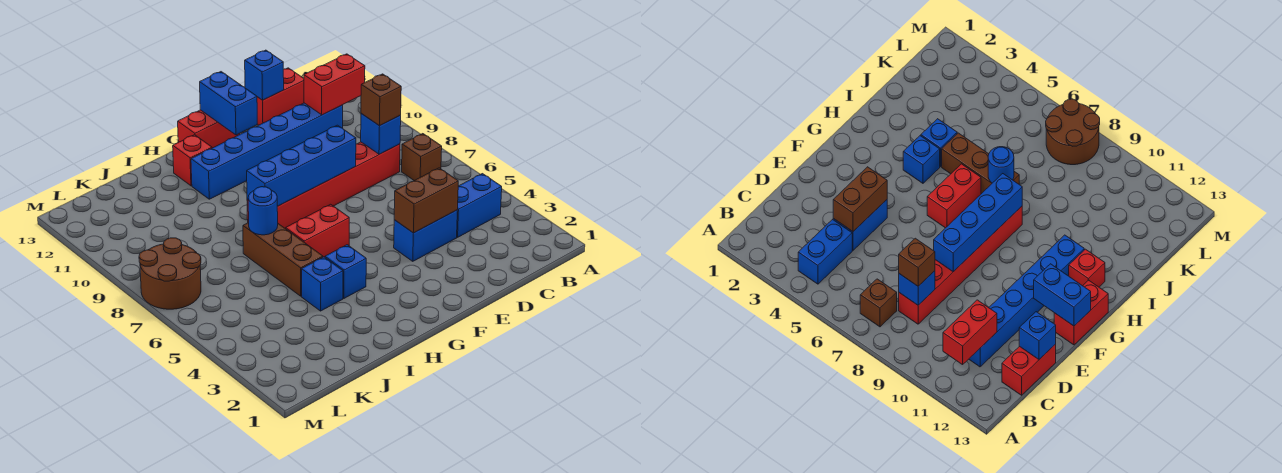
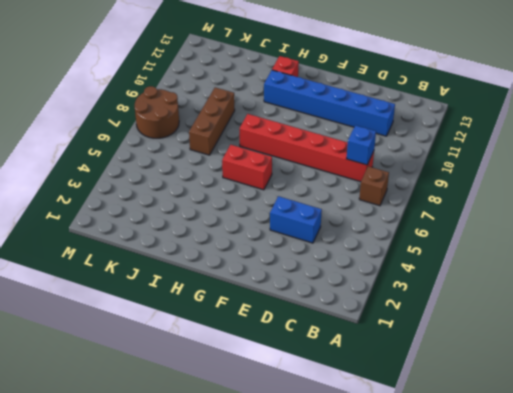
brown brick J7:J9 level 1 -> brown brick I5:I7 level 1
none -> blue brick B4:C4 level 1
none -> red brick C13:D13 level 1
none -> red brick F13:G13 level 1

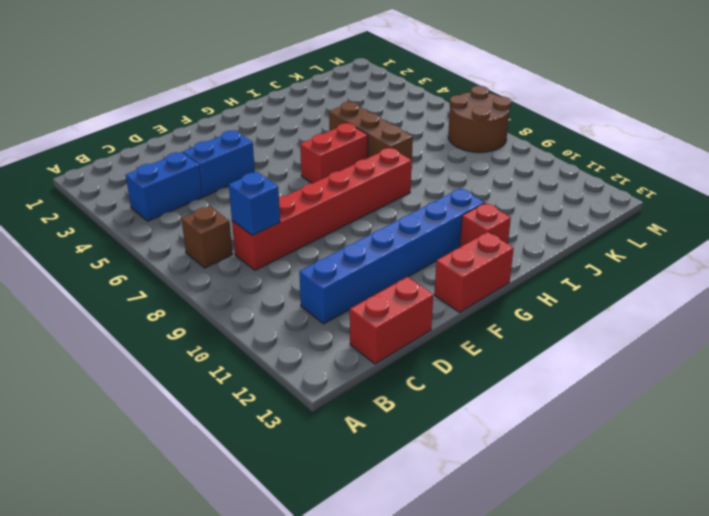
none -> blue brick H4 level 1
none -> blue brick I4 level 1
none -> red brick B11:C11 level 2

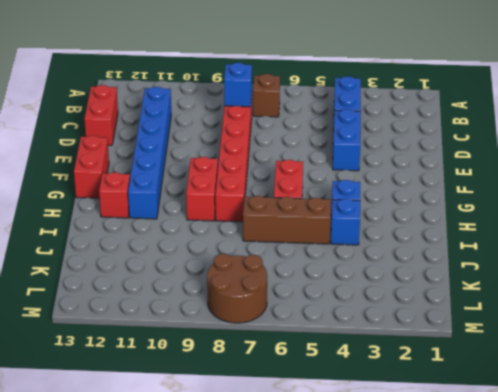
red brick G9:H9 level 1 -> red brick B11:C11 level 2
none -> brown brick D4:E4 level 2
none -> blue brick D13 level 2
none -> blue brick E8:H8 level 2

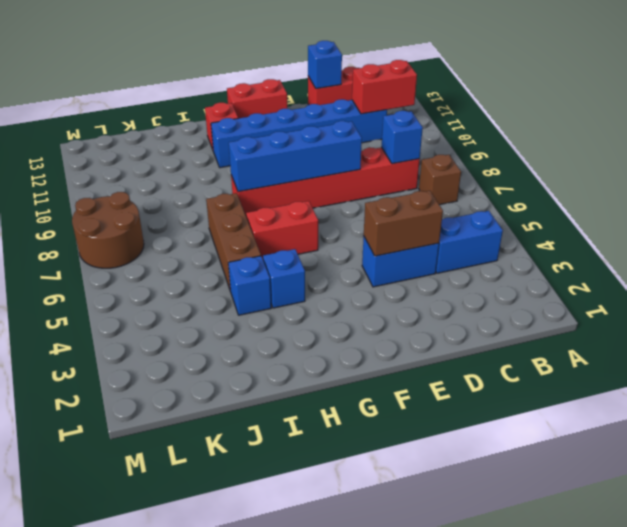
none -> blue brick F12:F13 level 2
none -> blue round brick I7 level 2
none -> brown brick C8 level 3

